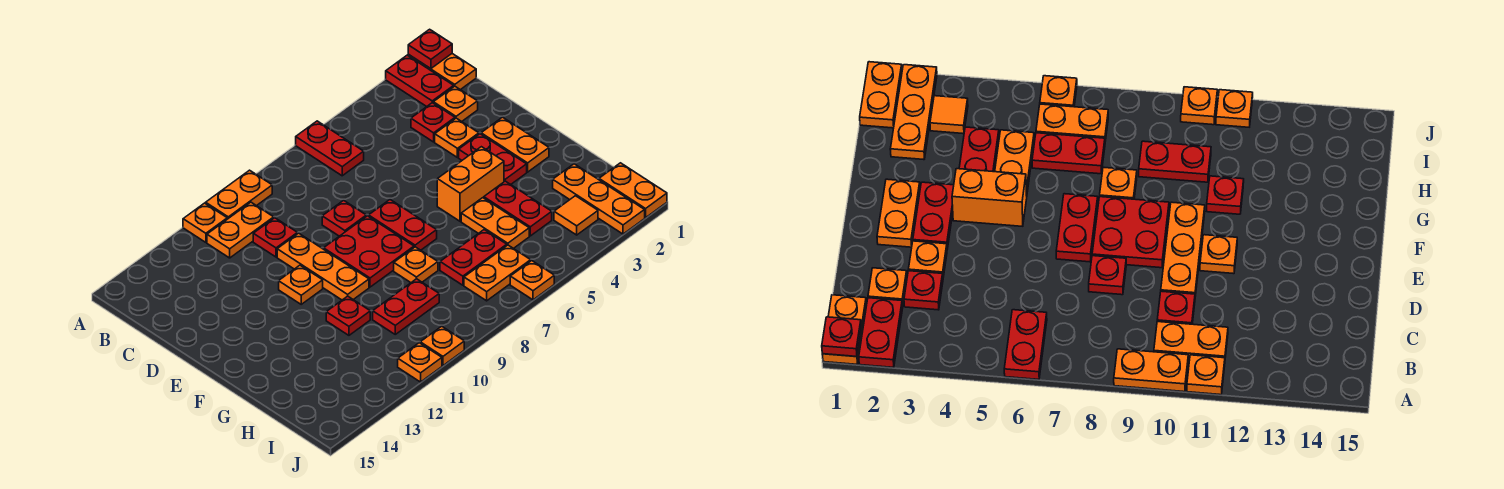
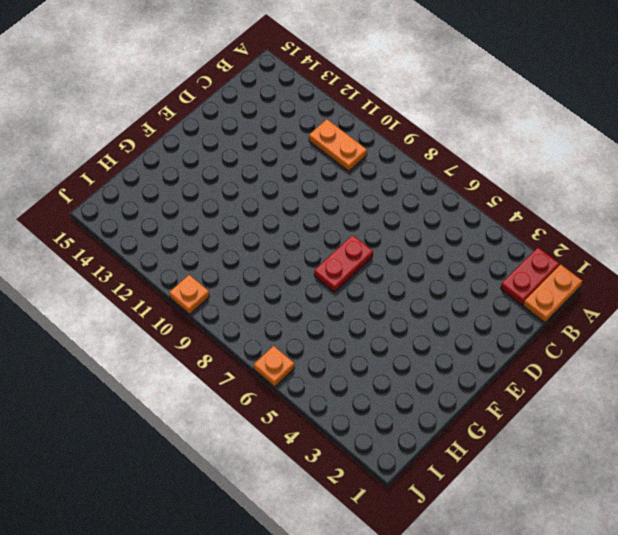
none -> red plate A6:B6 level 1
none -> orange plate A9:A10 level 1
none -> orange plate A11 level 1
none -> orange plate C2 level 1

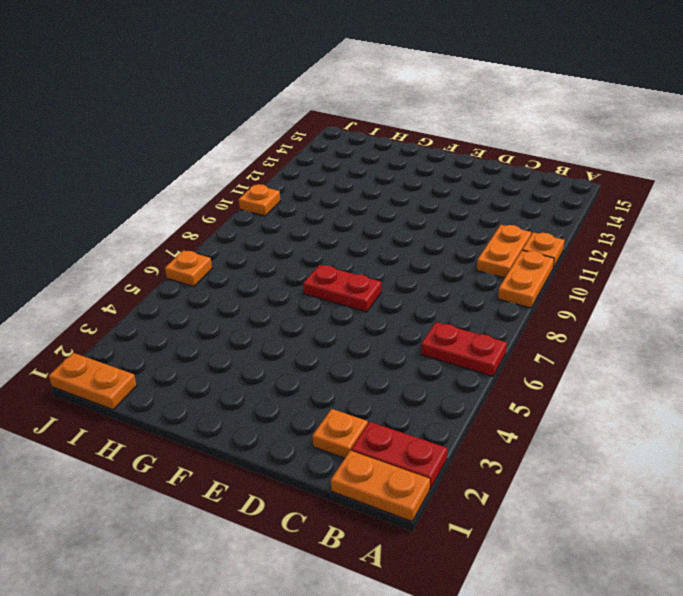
none -> red plate C3 level 1
none -> red plate C10 level 1
none -> orange plate D3 level 1
none -> red plate D8 level 1

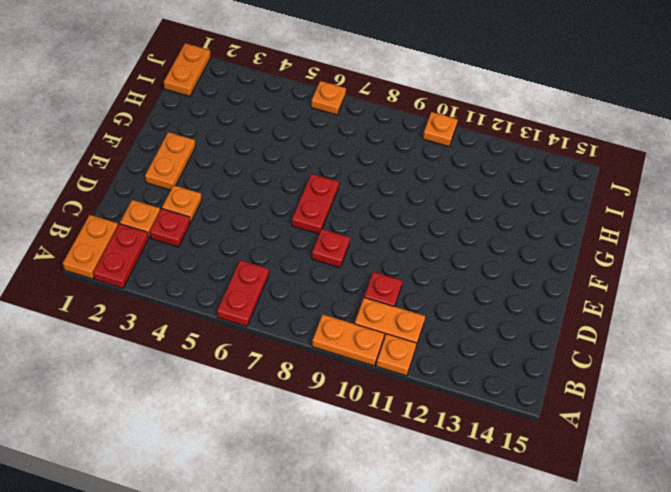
none -> orange plate D10:F10 level 1
none -> red plate E3:F3 level 1
none -> red plate E8:F9 level 1
none -> orange plate E11 level 1

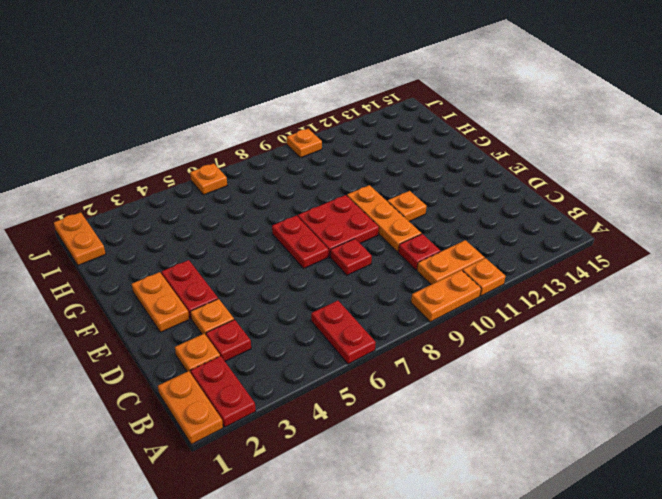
none -> orange brick F4:F5 level 1
none -> red plate G4:H4 level 1
none -> orange plate G5:H5 level 1
none -> orange plate G8 level 1

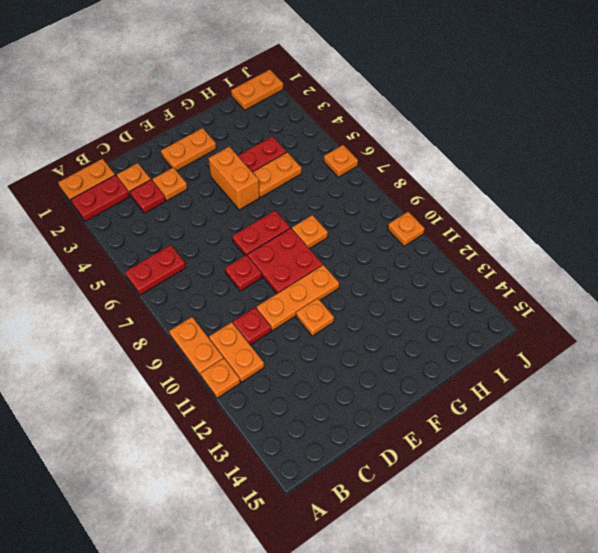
none -> red plate E3:F3 level 1
none -> red plate G11 level 1
none -> orange plate H2:J2 level 1
none -> red plate H6:H7 level 1

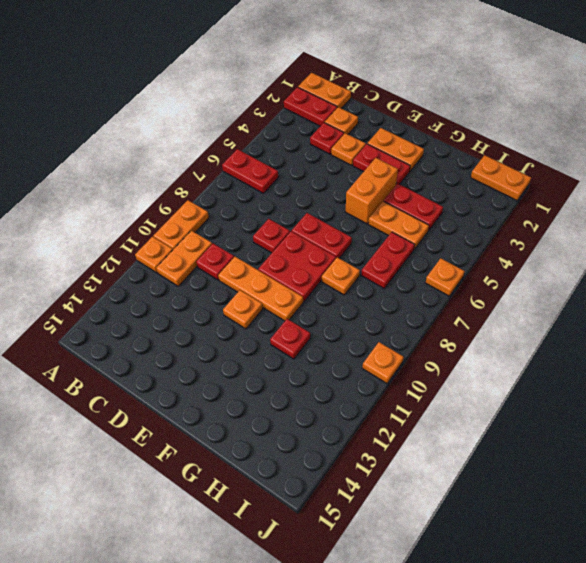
none -> orange plate H2:J2 level 1
none -> red plate H9:H10 level 1
none -> orange tile I3 level 1
none -> orange plate I6:I7 level 1

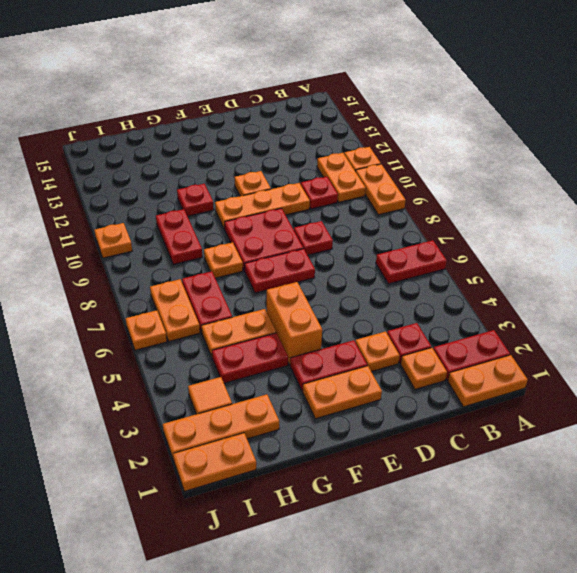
none -> orange plate J11 level 1
none -> red plate A1 level 2

